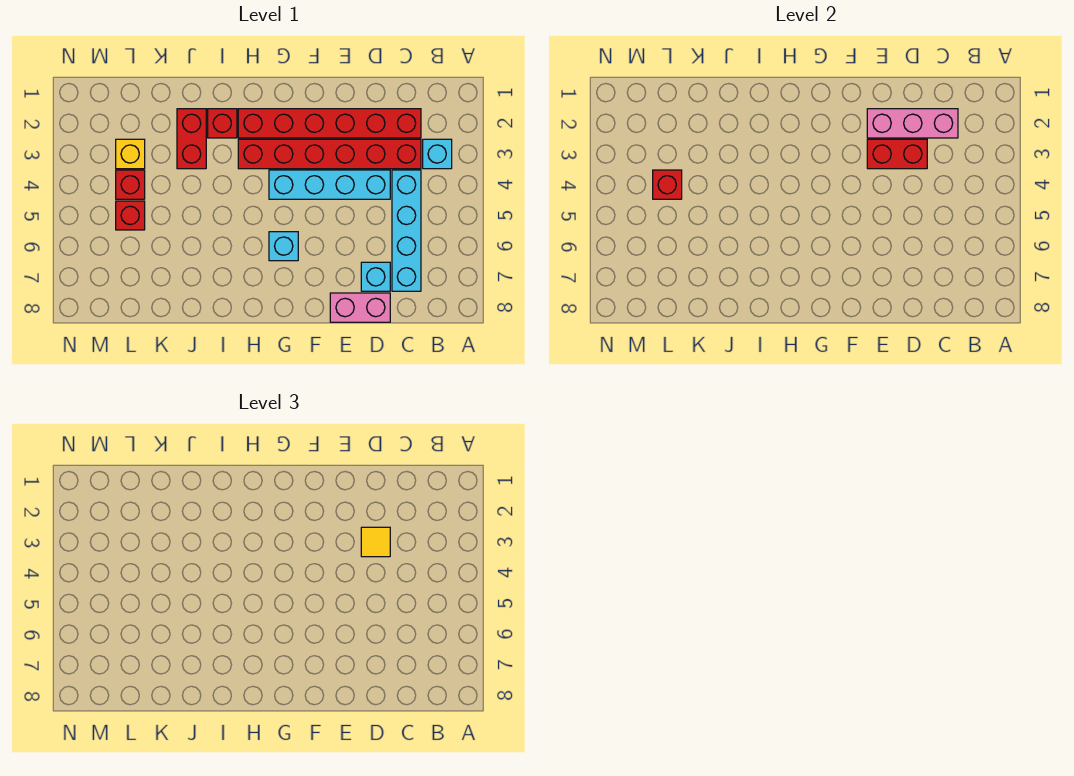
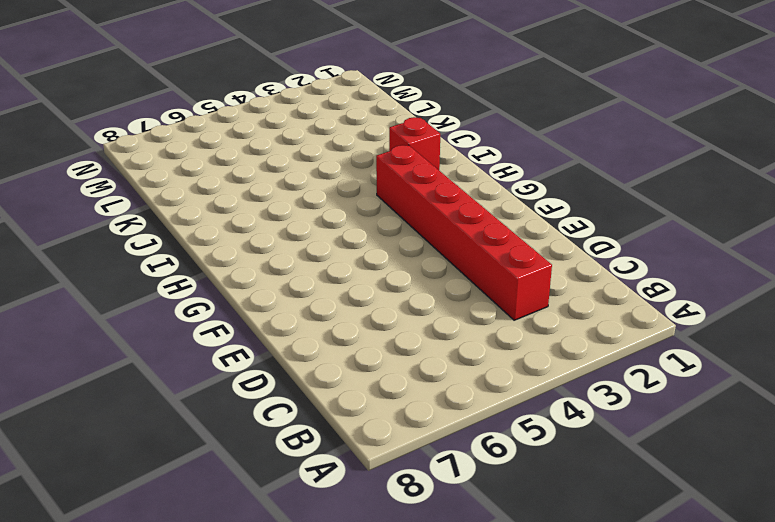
none -> cyan brick B3 level 1
none -> red brick C2:H2 level 1
none -> cyan brick C4:C7 level 1

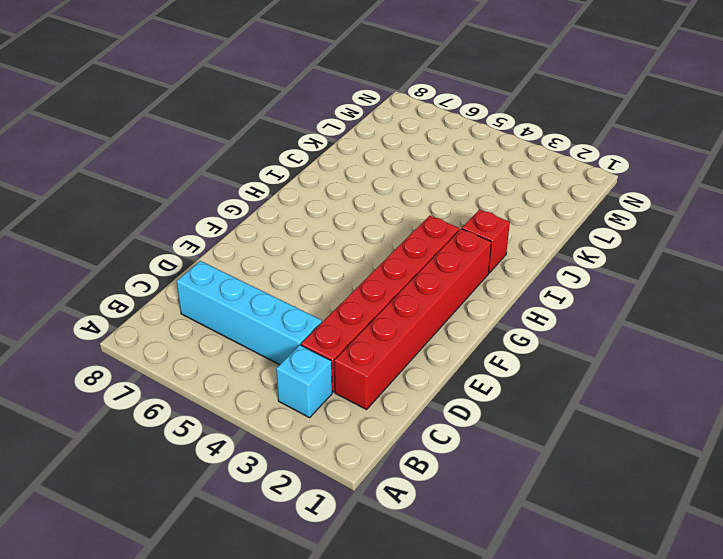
none -> cyan brick D4:G4 level 1
none -> cyan brick D7 level 1
none -> pink brick D8:E8 level 1

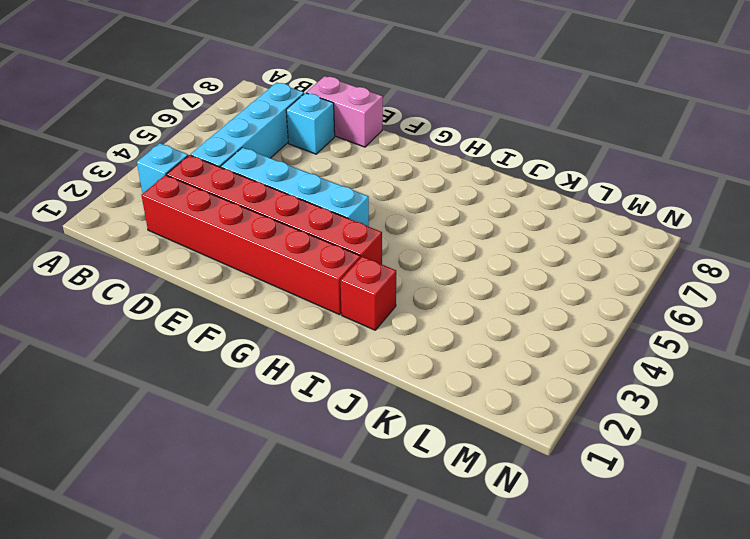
none -> cyan brick G6 level 1
none -> red brick J2:J3 level 1
none -> yellow brick L3 level 1

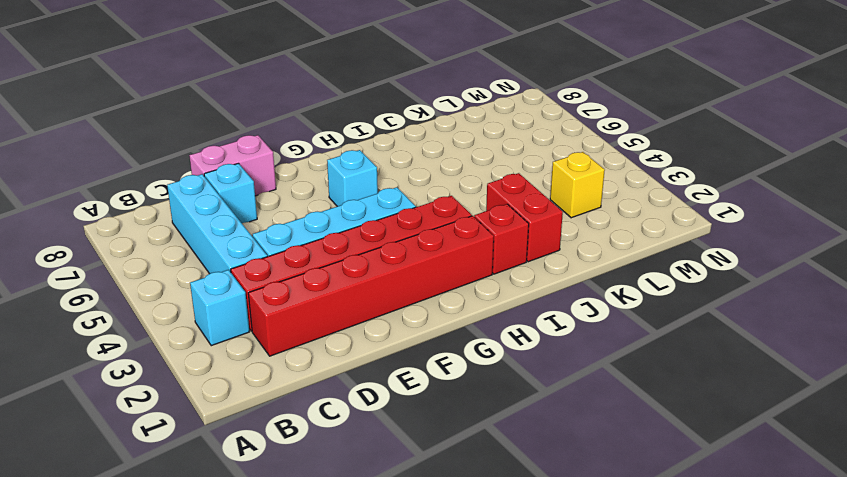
none -> red brick L4 level 1
none -> red brick L5 level 1
none -> pink brick C2:E2 level 2

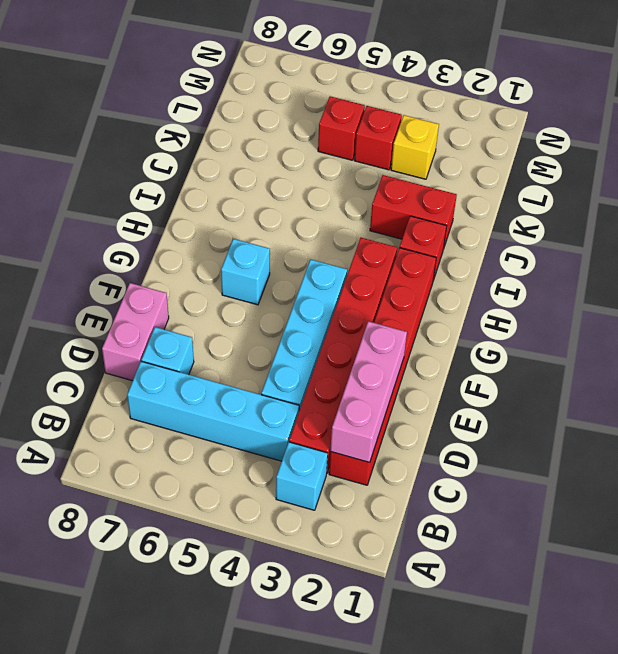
none -> red brick D3:E3 level 2
none -> red brick L4 level 2
none -> yellow tile D3 level 3

